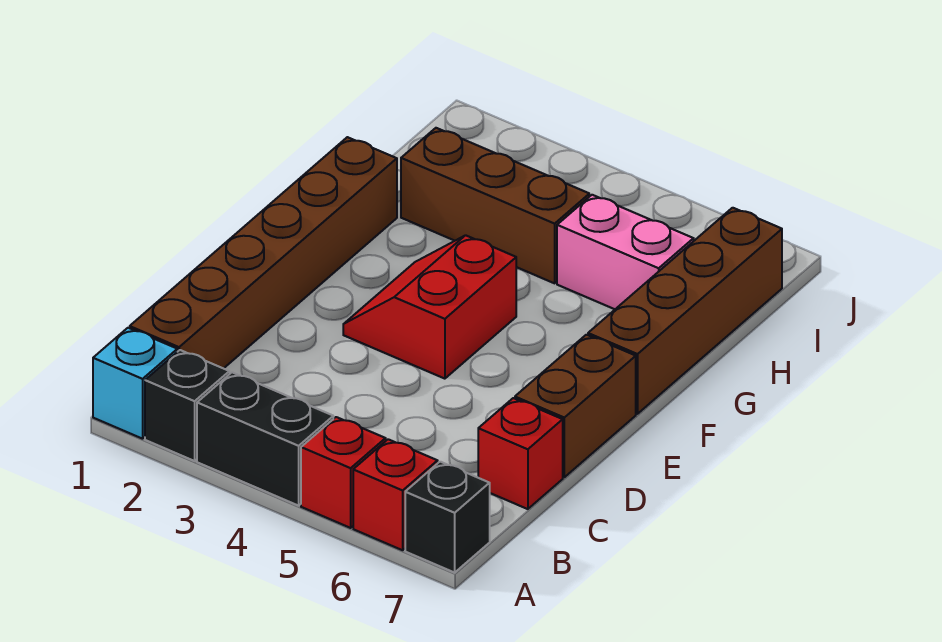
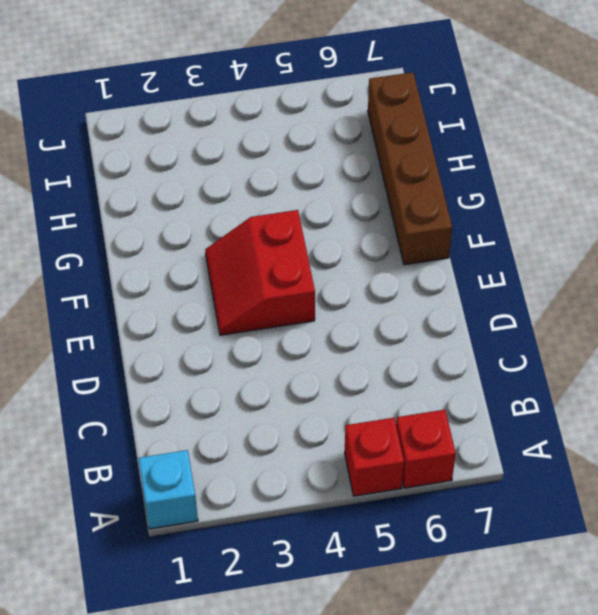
none -> black brick A2 level 1
none -> black brick A3:A4 level 1
none -> black brick A7 level 1

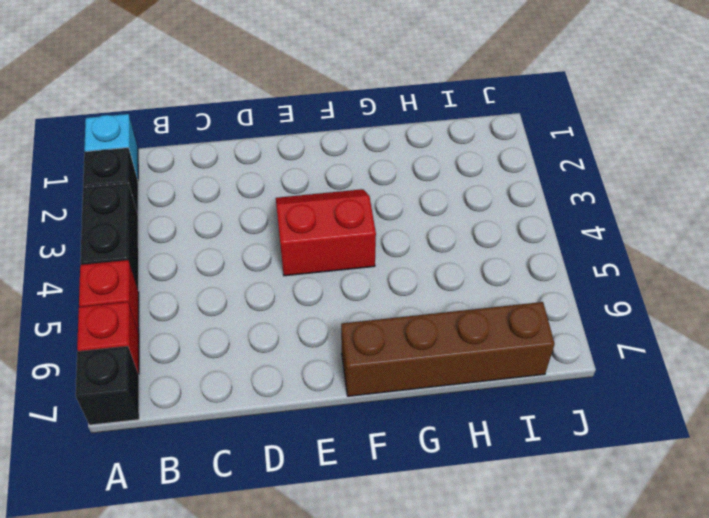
none -> brown brick B1:G1 level 1
none -> red brick C7 level 1
none -> brown brick D7:E7 level 1

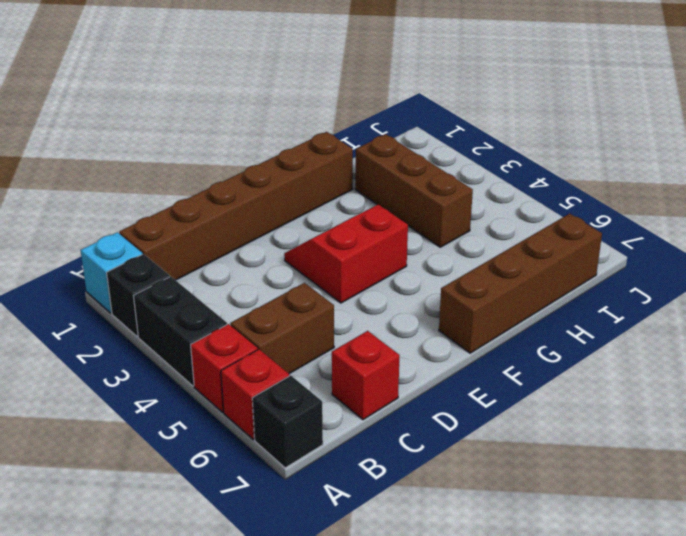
brown brick B5:C5 level 1 -> brown brick D7:E7 level 1
none -> pink brick H5:H6 level 1

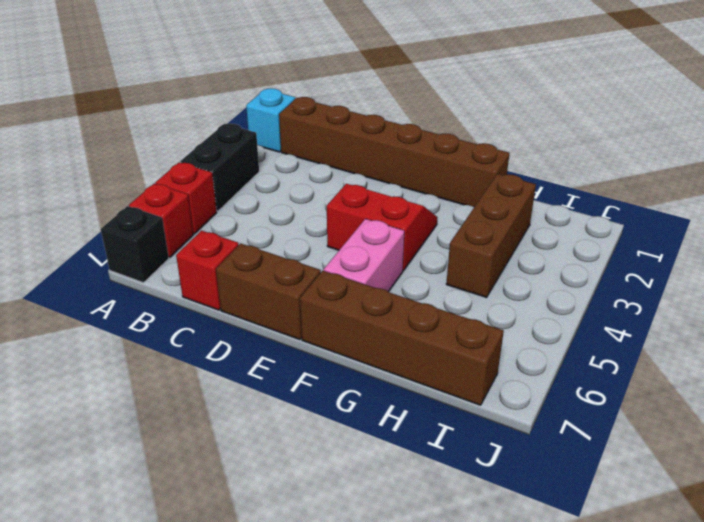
pink brick F5:F6 level 1 -> pink brick H5:H6 level 1
none -> black brick A2 level 1

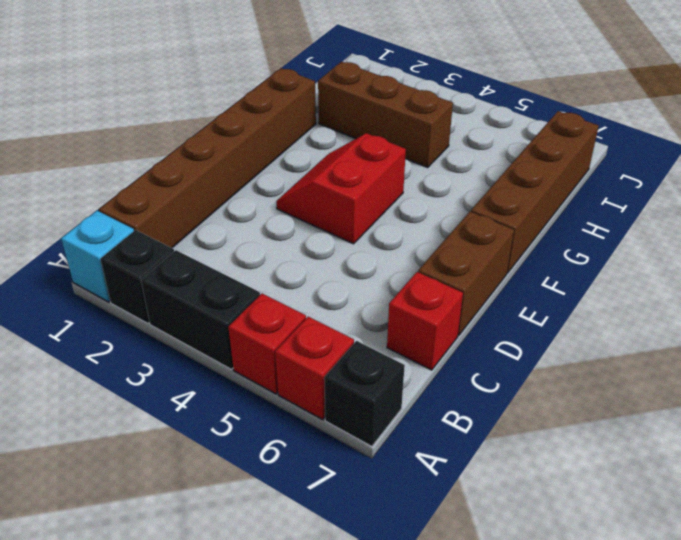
none -> pink brick H5:H6 level 1

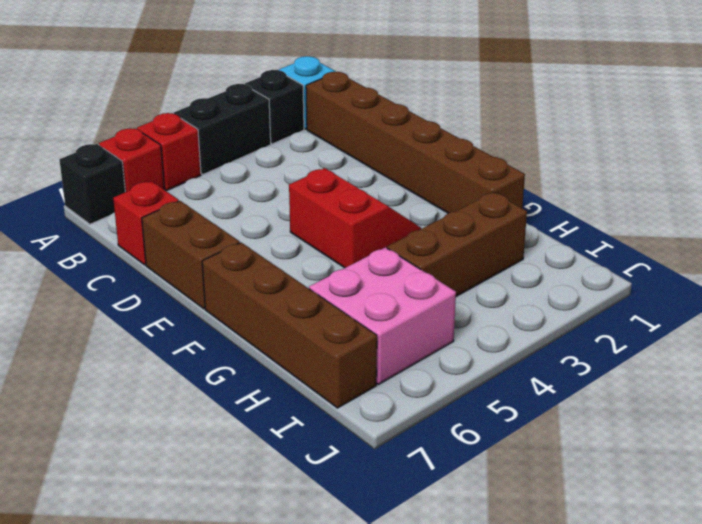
pink brick H5:I6 level 1 -> pink brick H5:H6 level 1

